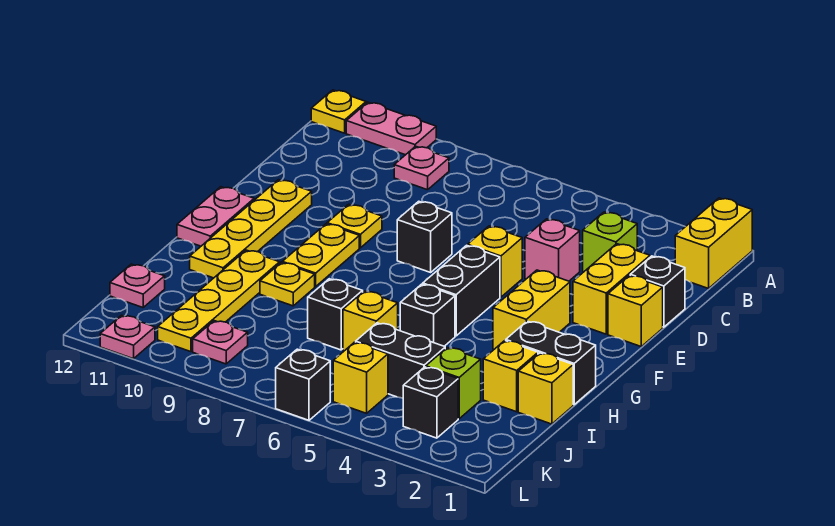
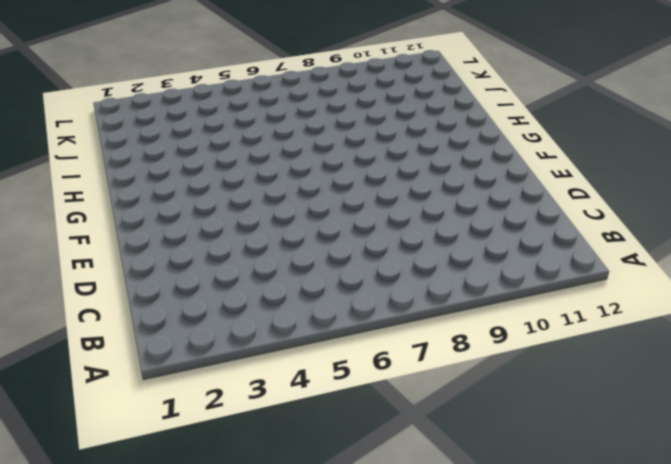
none -> yellow brick A1:B1 level 1
none -> pink plate A10:A11 level 1
none -> yellow plate A12 level 1
none -> pink plate B9 level 1

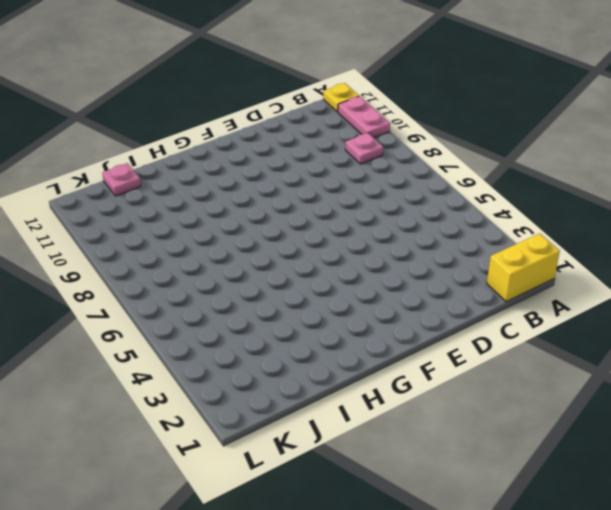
none -> lime brick C3 level 1
none -> black brick D1 level 1
none -> yellow brick D2:E2 level 1
none -> pink brick D4 level 1

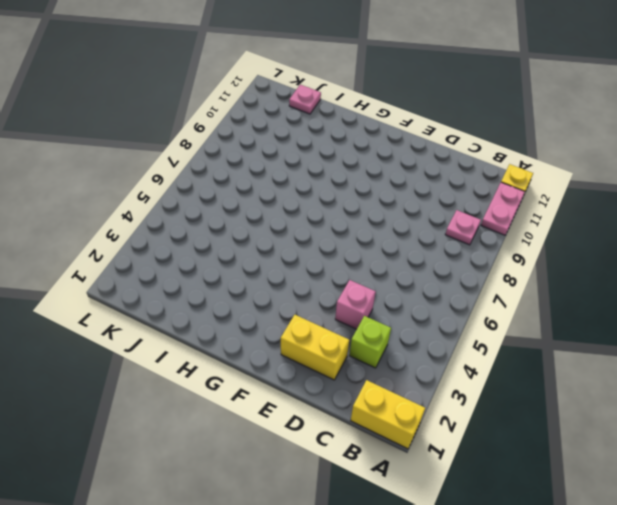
none -> black brick D1 level 1
none -> yellow brick E1 level 1
none -> yellow brick E5 level 1
none -> black brick E7 level 1

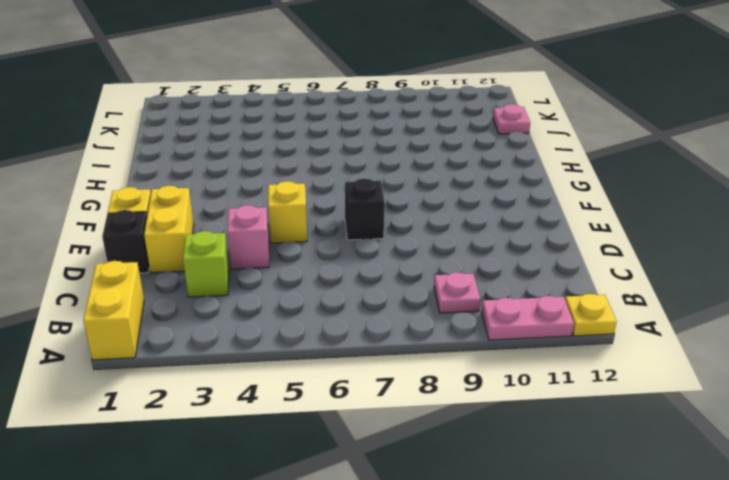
none -> yellow plate E9 level 1
none -> yellow plate E11:H11 level 1
none -> yellow brick F3:G3 level 1
none -> black brick F5:G5 level 1

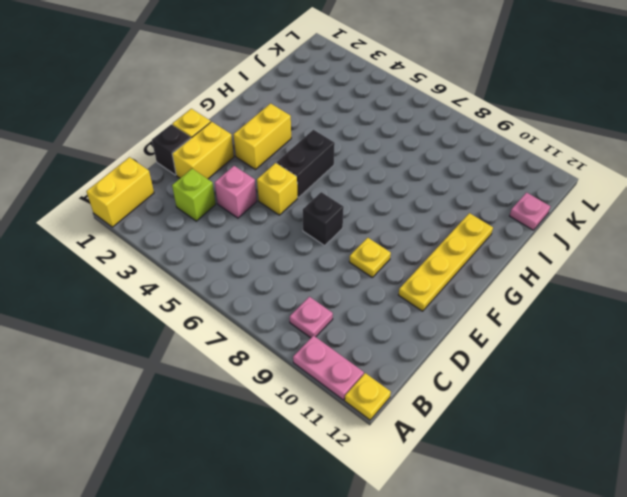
none -> yellow plate F9:G9 level 1
none -> pink plate F12:G12 level 1
none -> black brick H1:H2 level 1
none -> black brick H5 level 1

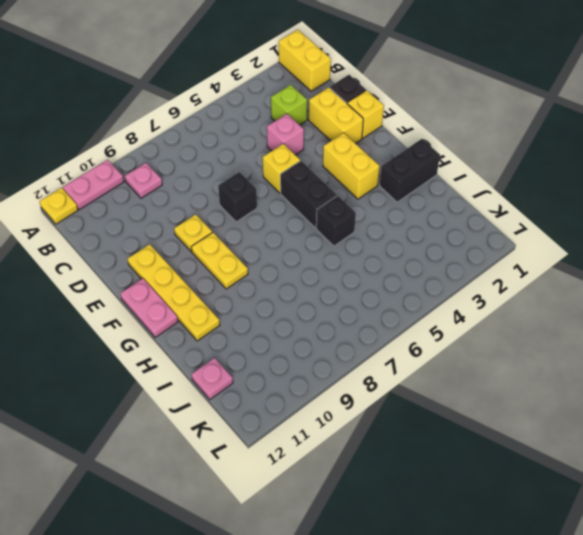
none -> yellow plate H9 level 1
none -> yellow plate H10:K10 level 1
none -> yellow brick I1 level 1
none -> yellow brick I2 level 1

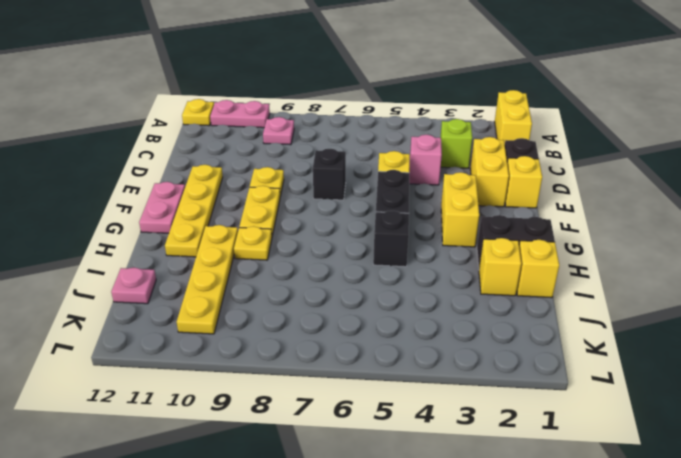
none -> yellow brick I6 level 1
none -> black brick I7 level 1
none -> lime brick J3 level 1
none -> black brick J4:J5 level 1

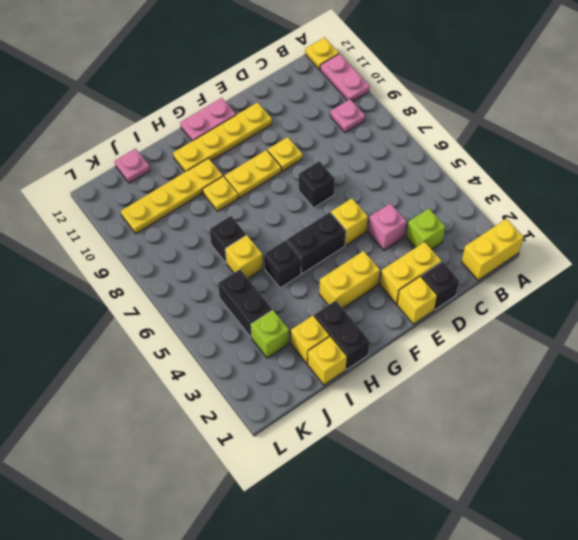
none -> black brick K3 level 1
none -> yellow brick K5 level 1
none -> pink plate K9 level 1
none -> black brick L6 level 1

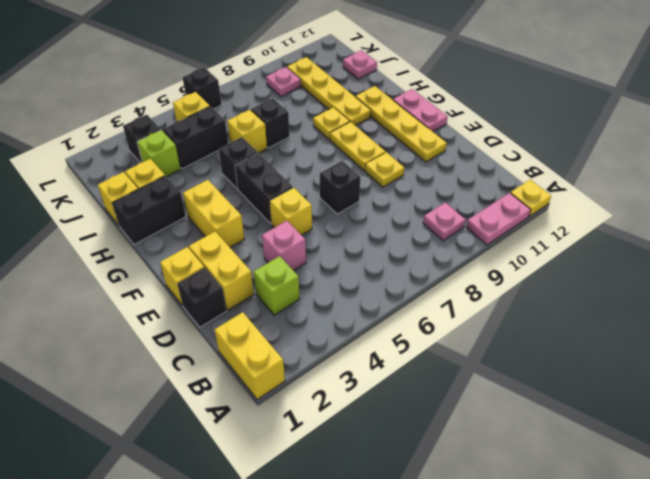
none -> pink plate L11 level 1

